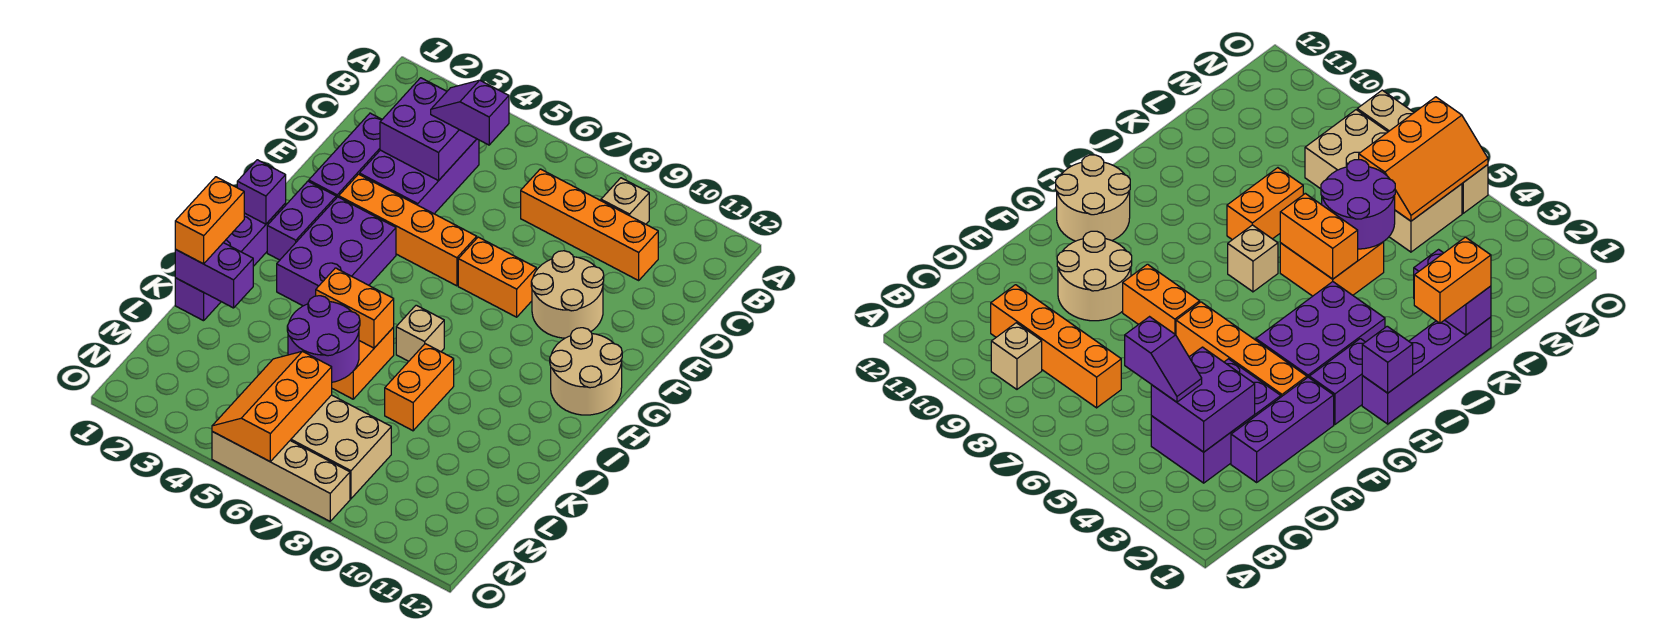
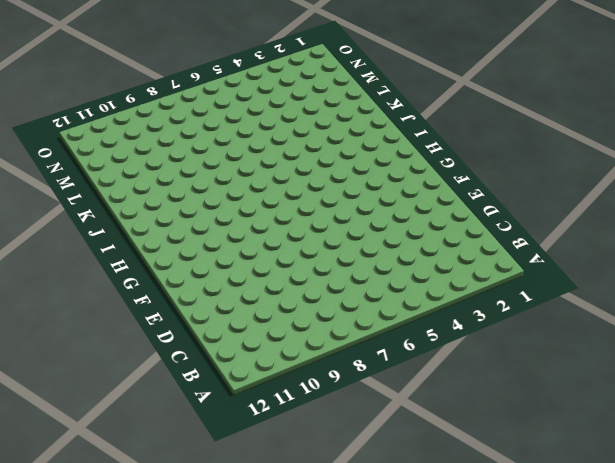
none -> tan brick B9 level 1
none -> purple brick C3:E4 level 1
none -> orange brick C7:C10 level 1

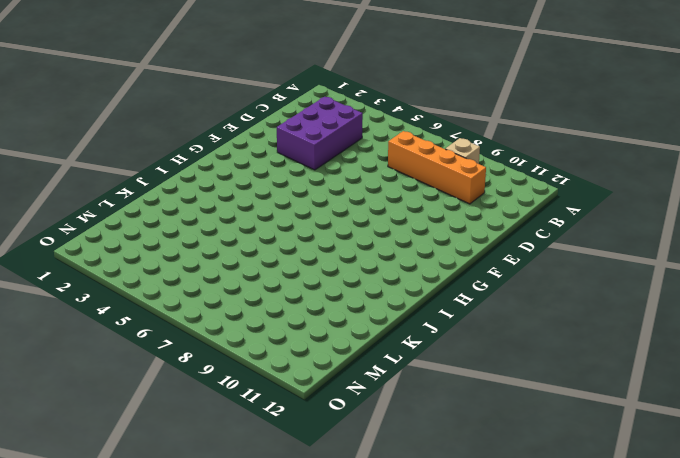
none -> purple brick D2:F2 level 1
none -> tan round brick E9:F10 level 1
none -> orange brick F3:F6 level 1

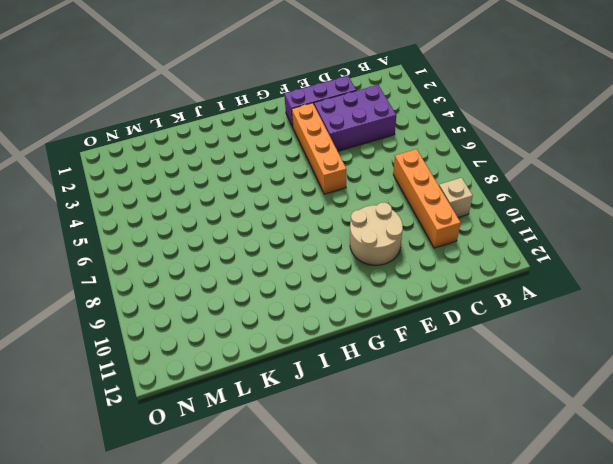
none -> orange brick F7:F8 level 1
none -> purple brick G2:H2 level 1
none -> purple brick G3:I4 level 1

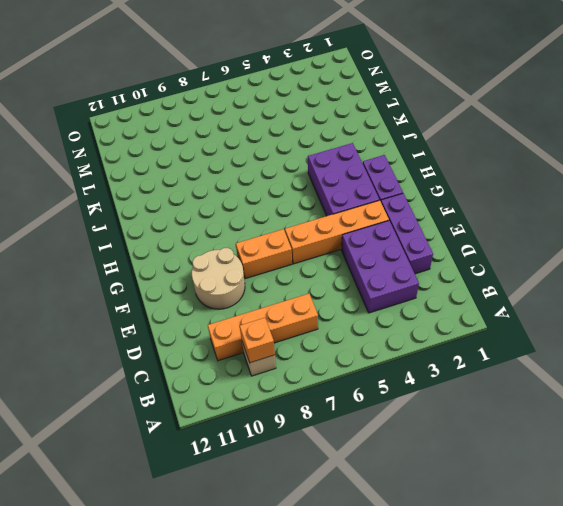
orange brick B9 level 2 -> none
none -> tan round brick G11:H12 level 1
none -> purple brick H1:K1 level 1
none -> tan brick I7 level 1

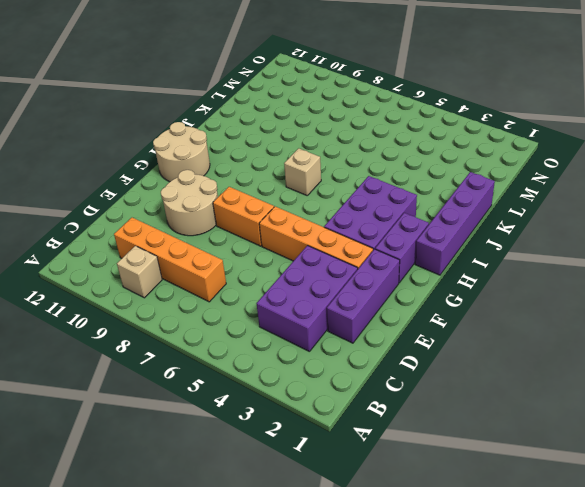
none -> orange brick J5:K6 level 1
none -> orange brick J8:K8 level 1
none -> tan brick M5:N8 level 1

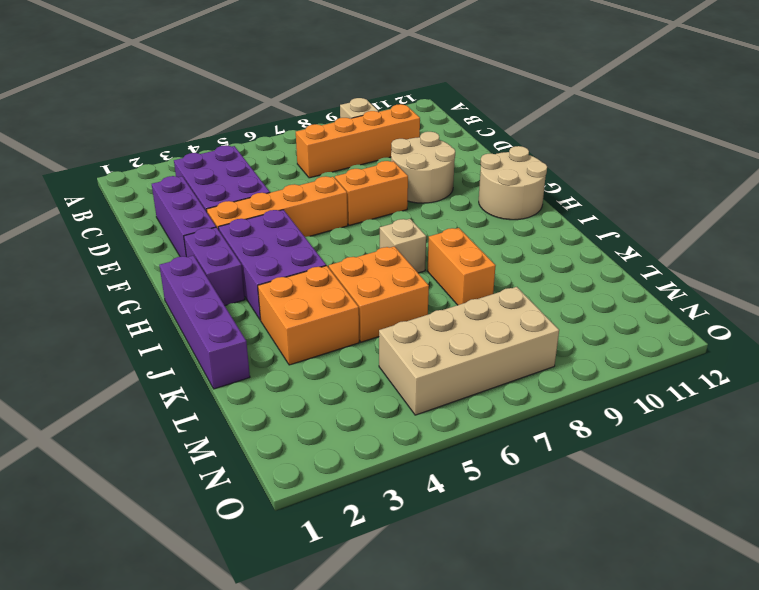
orange brick J3:K4 level 1 -> none
none -> tan brick O5:O8 level 1
none -> purple brick C3:D4 level 2
none -> purple brick H1 level 2

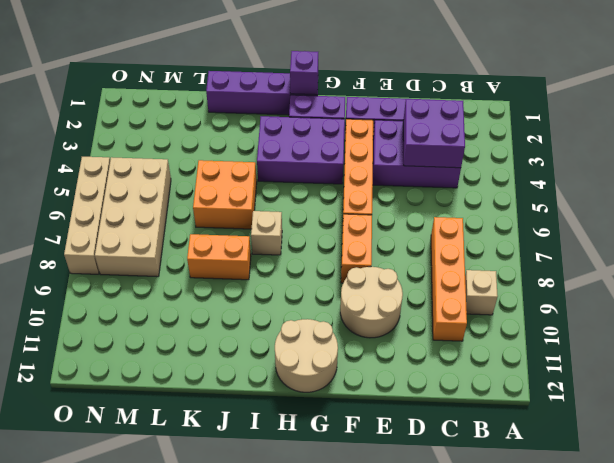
none -> orange brick J5:J6 level 2
none -> purple brick K1:K2 level 2
none -> purple round brick K5:L6 level 2

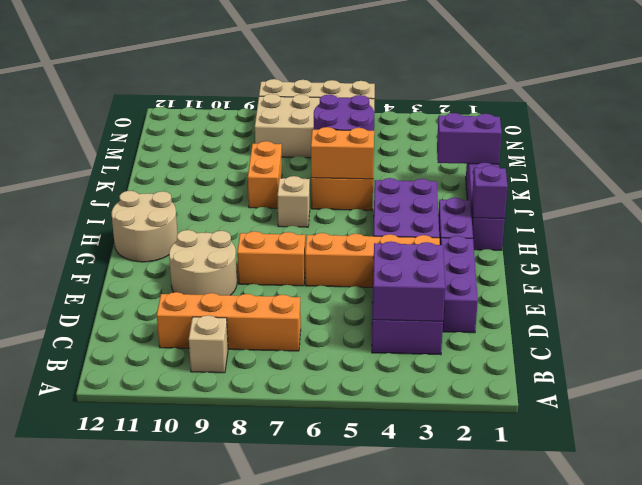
none -> orange slope M5:O6 level 2 top 6
none -> purple slope C4:C5 level 3 top 5
none -> orange brick J1:K1 level 3

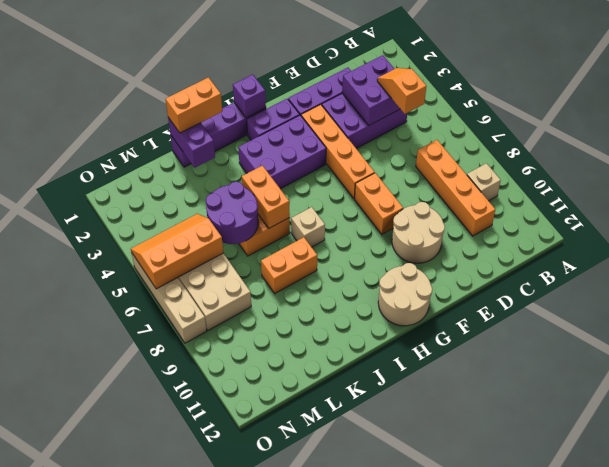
orange slope C4:C5 level 3 top 5 -> purple slope C4:C5 level 3 top 5

